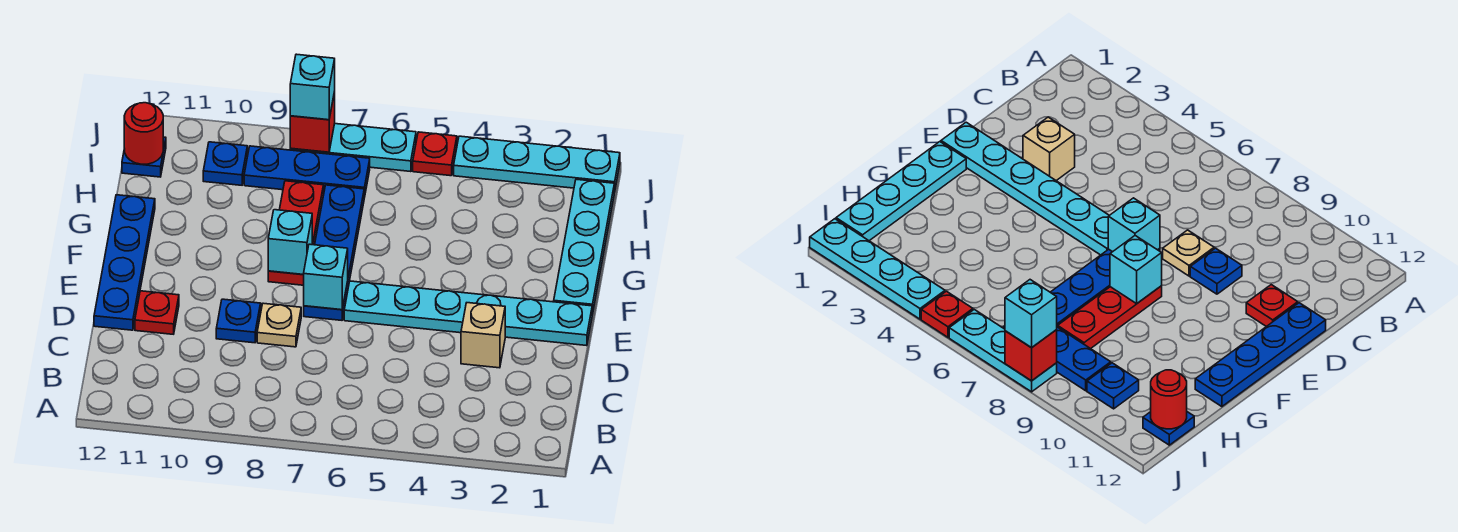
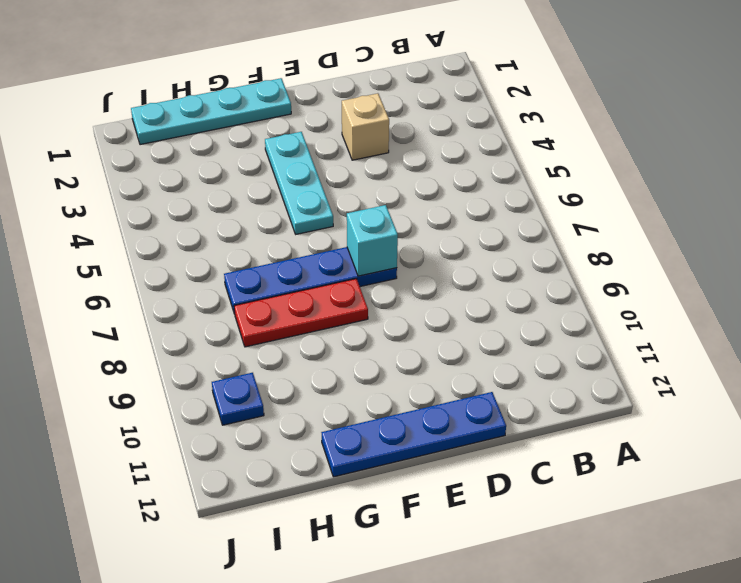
cyan plate F3:F5 level 1 -> cyan plate J6:J8 level 1
none -> tan plate D8 level 1
none -> blue plate D9 level 1
none -> red plate D11 level 1

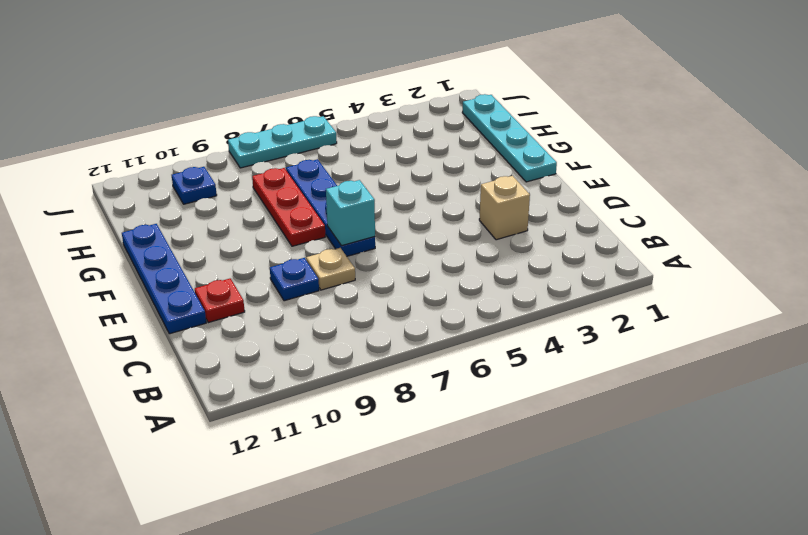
none -> cyan plate E1:E6 level 1
none -> blue plate I7:I9 level 1
none -> blue plate I12 level 1

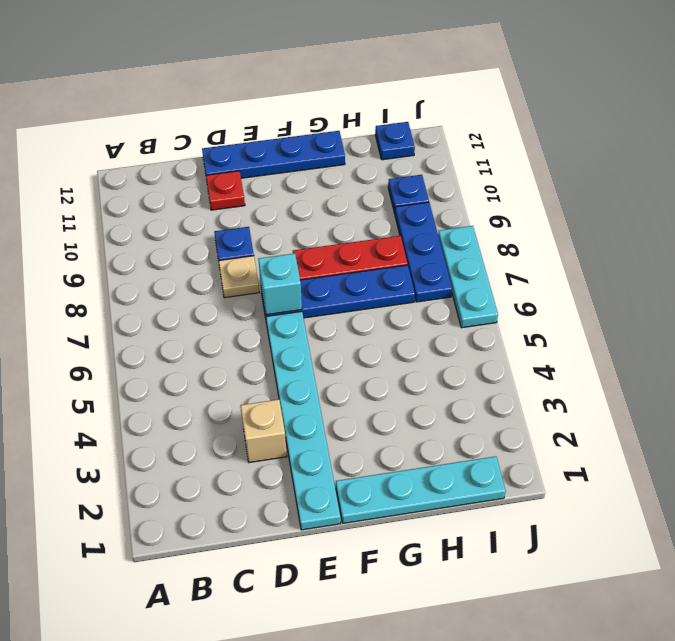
none -> cyan plate J1:J4 level 1
none -> red plate J5 level 1
none -> cyan brick F8 level 2

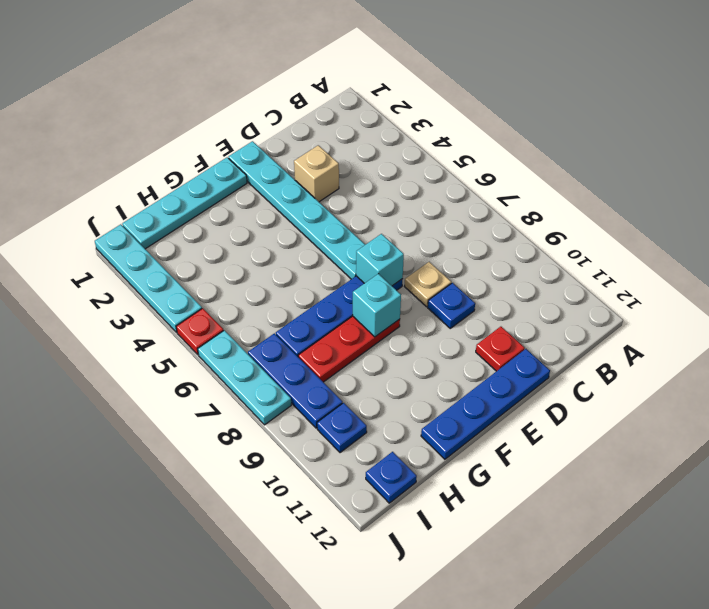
none -> red round brick I12 level 2
none -> red brick J8 level 2
none -> cyan brick J8 level 3

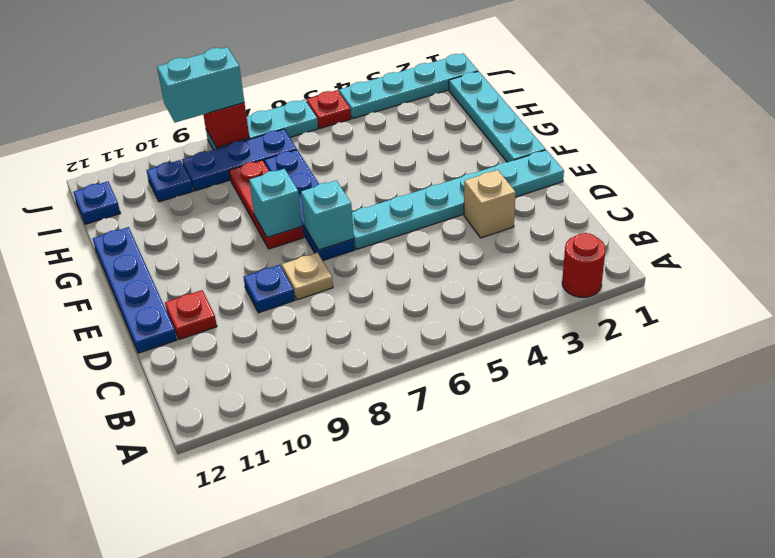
red round brick A2 level 1 -> red round brick I12 level 2
cyan brick J8:J9 level 3 -> cyan brick J8 level 3

